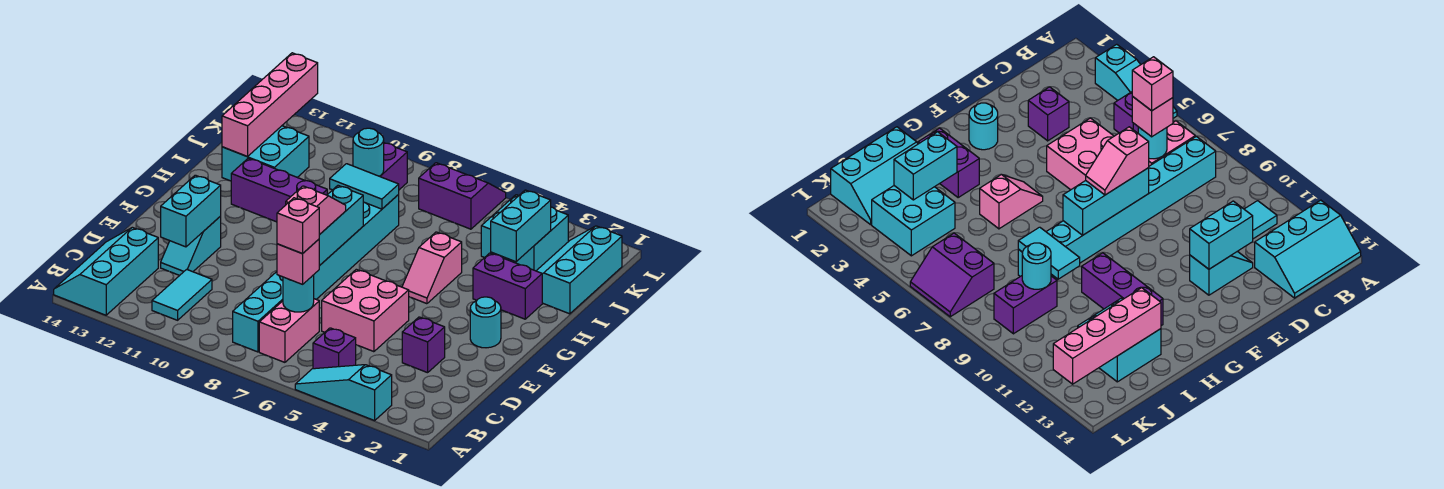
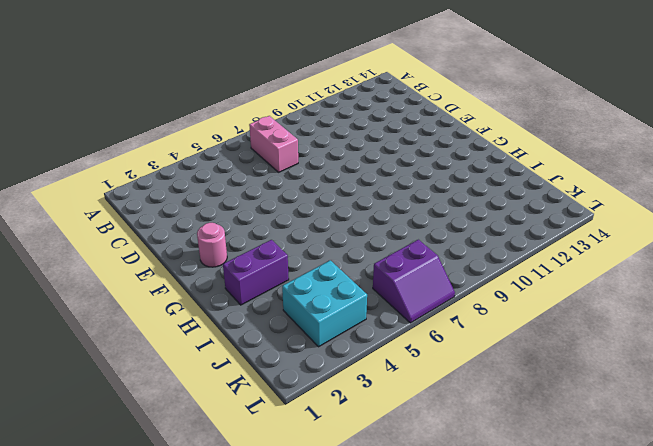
pink round brick F2 level 1 -> cyan round brick F2 level 1
none -> cyan slope A3:A5 level 1 top 3
none -> cyan slope A13:C14 level 1 top 13
none -> purple brick B5 level 1

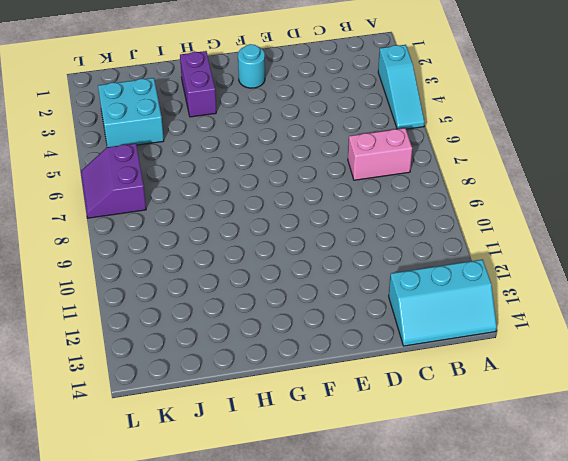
none -> purple brick B5 level 1
none -> cyan brick B8:I8 level 1
none -> cyan tile B11:C11 level 1

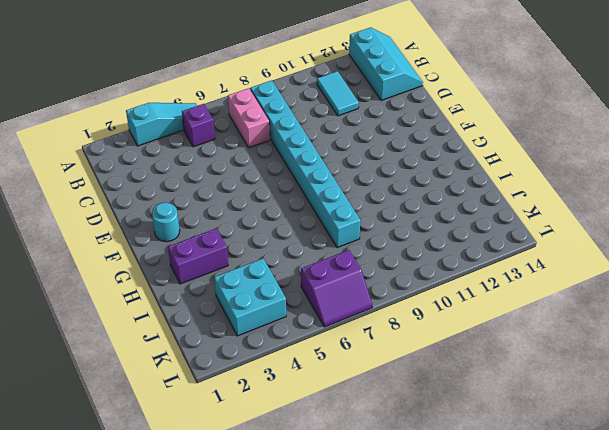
none -> purple brick D3 level 1
none -> pink brick D5:E6 level 1
none -> cyan slope D12:E12 level 1 top E

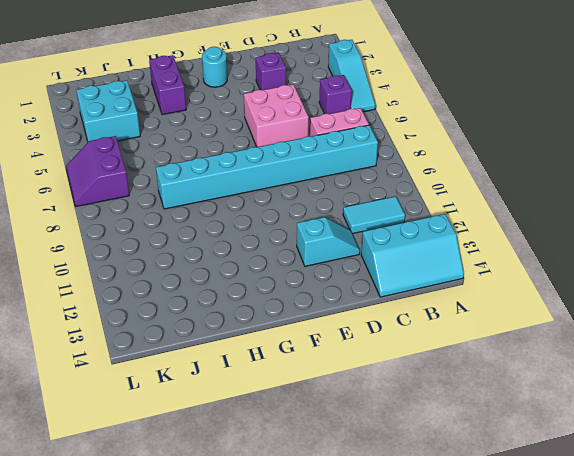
none -> pink slope G5:H5 level 1 top H
none -> purple brick H10:H12 level 1
none -> cyan slope I1:K2 level 1 top 1

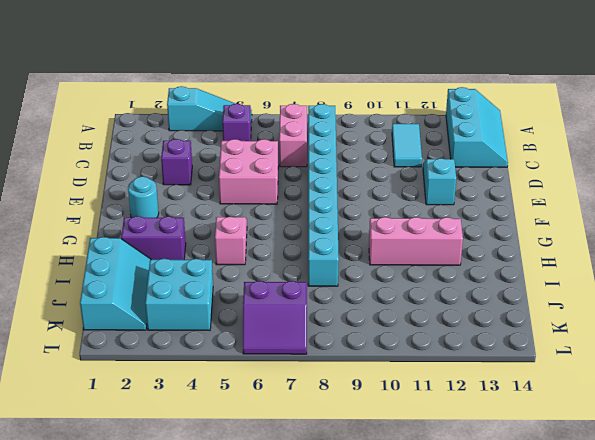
pink brick H10:H12 level 1 -> purple brick H10:H12 level 1
none -> cyan brick I12:J13 level 1
none -> purple brick J9:K9 level 1
none -> cyan round brick C7 level 2

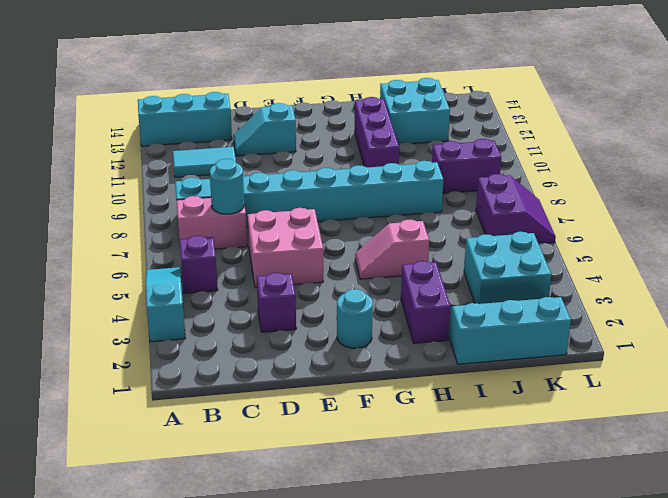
none -> cyan brick D12:E12 level 2
none -> cyan brick E8:G8 level 2
none -> cyan brick I3:J3 level 2

